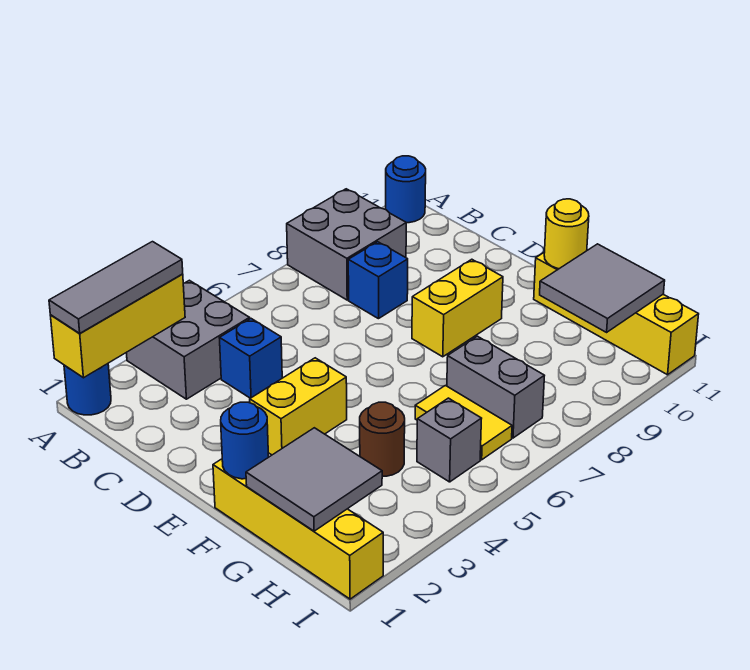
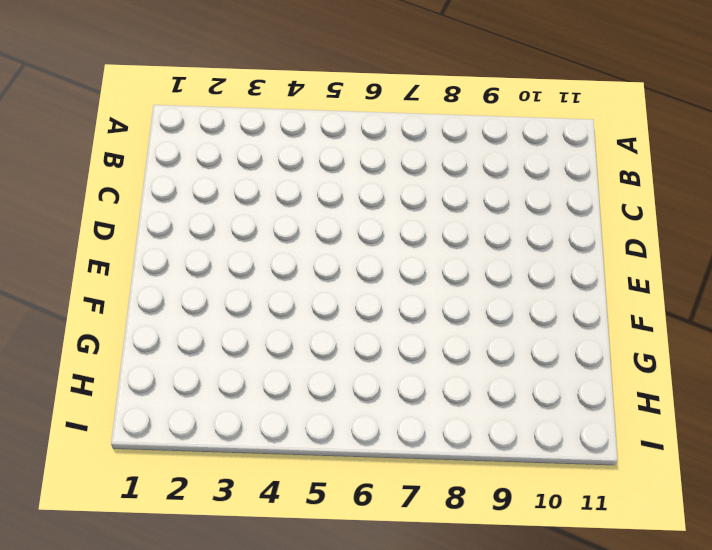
none -> blue round brick A1 level 1
none -> grey brick A3:B4 level 1
none -> grey brick A8:B9 level 1

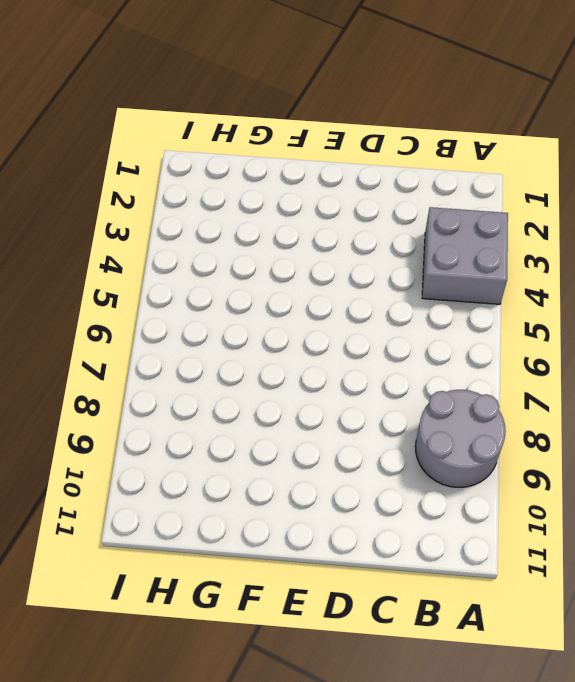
grey round brick A8:B9 level 1 -> grey brick A8:B9 level 1
none -> blue round brick A1 level 1
none -> blue round brick A11 level 1
none -> blue brick C4 level 1

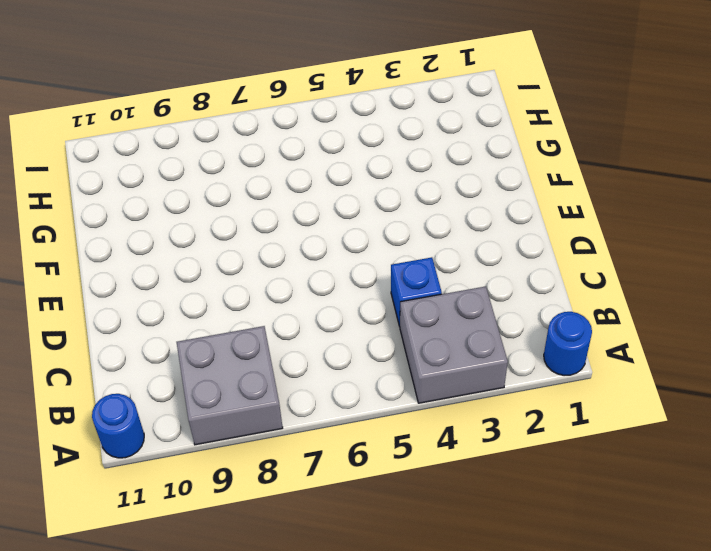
none -> blue brick C8 level 1
none -> yellow brick E3:E4 level 1
none -> yellow brick E8:E9 level 1

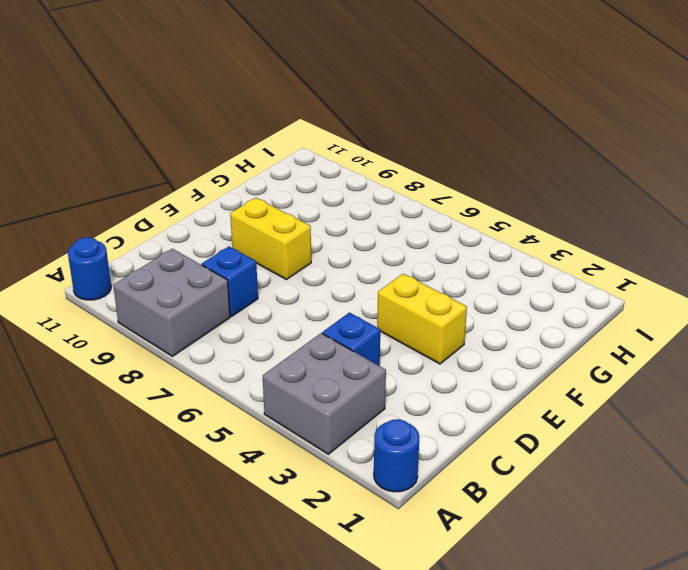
none -> yellow brick F1:I1 level 1
none -> yellow brick F11:I11 level 1
none -> brown round brick G4 level 1

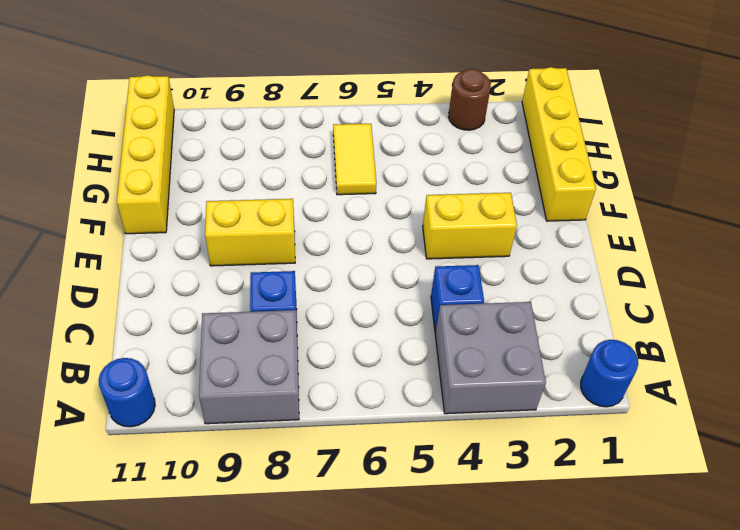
brown round brick I3 level 1 -> brown round brick G4 level 1
none -> grey brick G7:H7 level 1
none -> grey brick H5 level 1
none -> yellow brick A1:A3 level 2

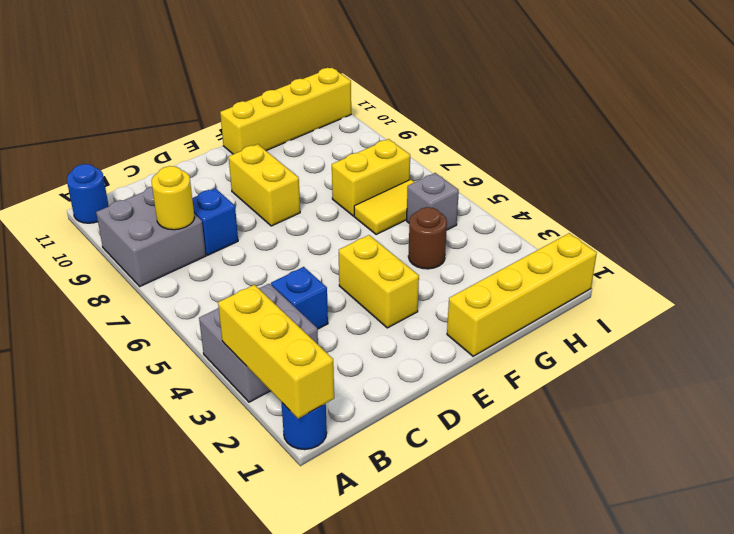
yellow round brick B8 level 2 -> yellow round brick F11 level 2
yellow brick G7:H7 level 1 -> grey brick G7:H7 level 1
none -> blue round brick F1 level 2
none -> grey tile G1:H2 level 2
none -> grey tile G10:H11 level 2

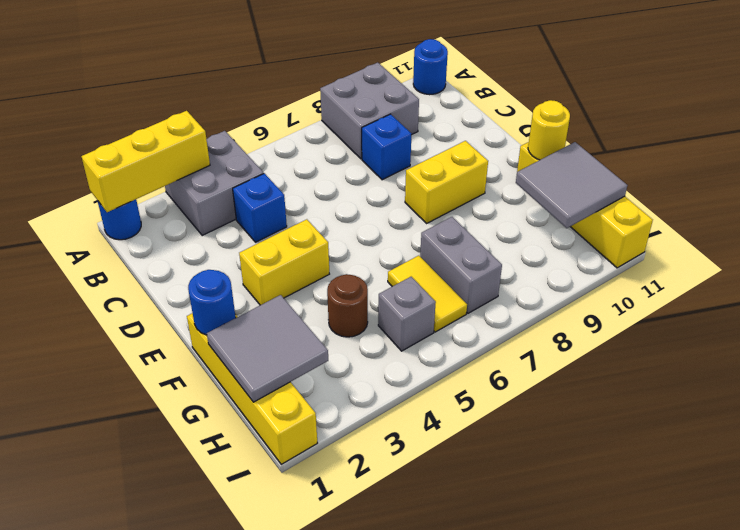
none -> grey tile A1:A3 level 3

